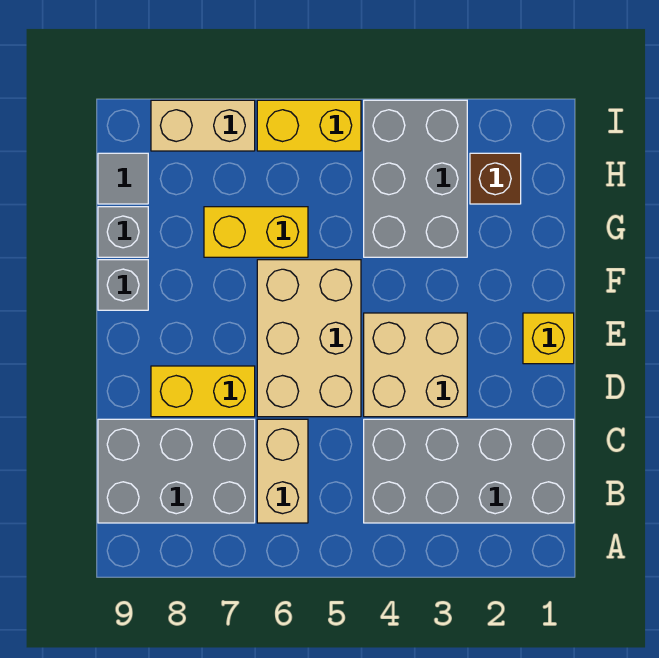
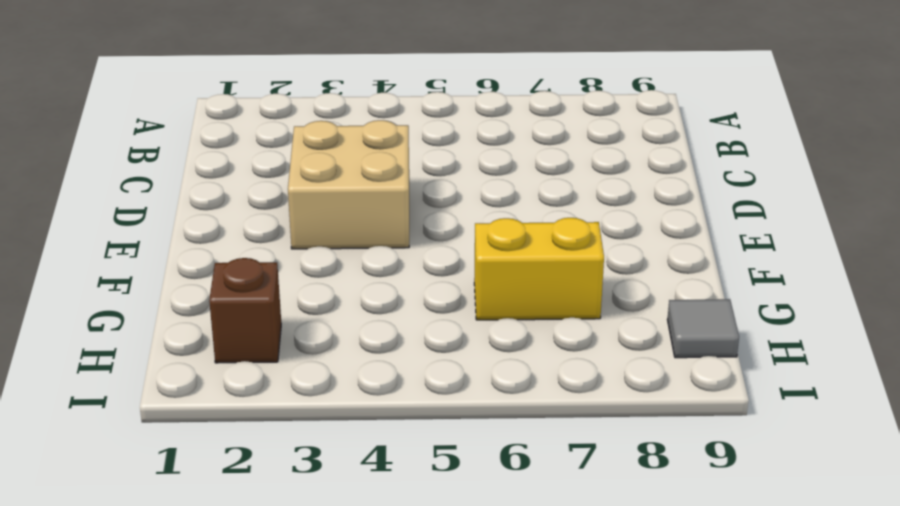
none -> grey brick B1:C4 level 1
none -> tan brick B6:C6 level 1
none -> grey brick B7:C9 level 1

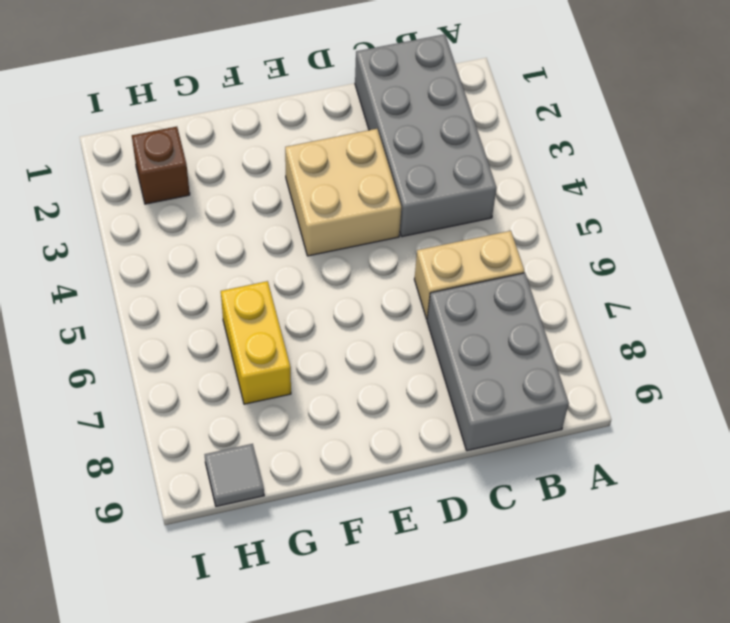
none -> tan brick D5:F6 level 1
none -> yellow brick D7:D8 level 1
none -> yellow brick E1 level 1

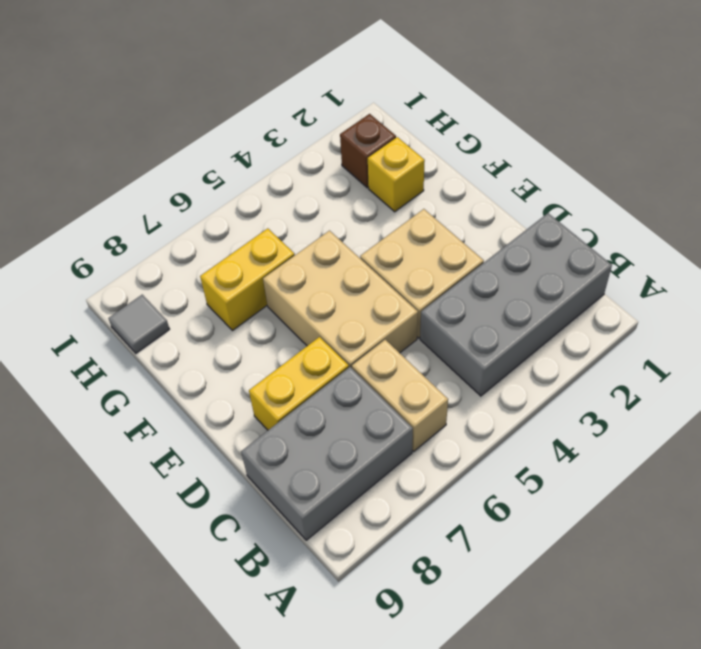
yellow brick G2 level 1 -> yellow brick E1 level 1
none -> grey brick F9 level 1
none -> grey brick G3:I4 level 1
none -> grey brick G9 level 1

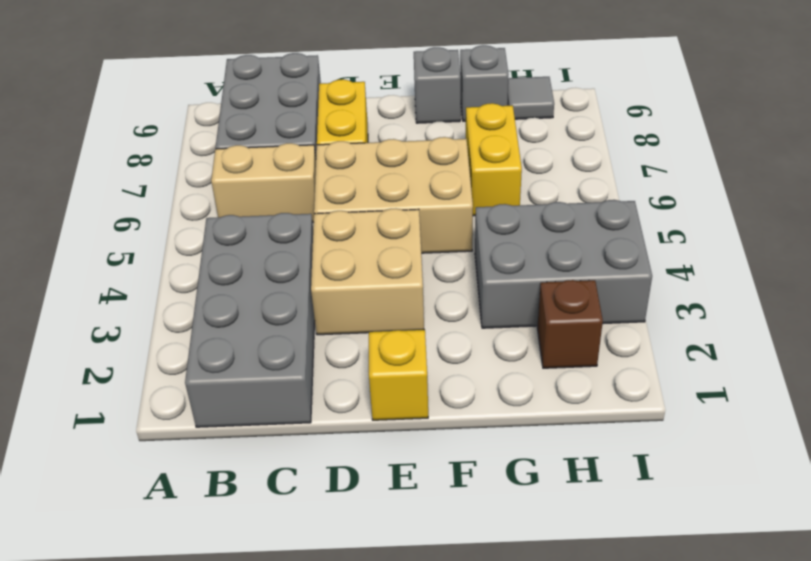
none -> yellow brick I5:I6 level 1
none -> tan brick I7:I8 level 1

